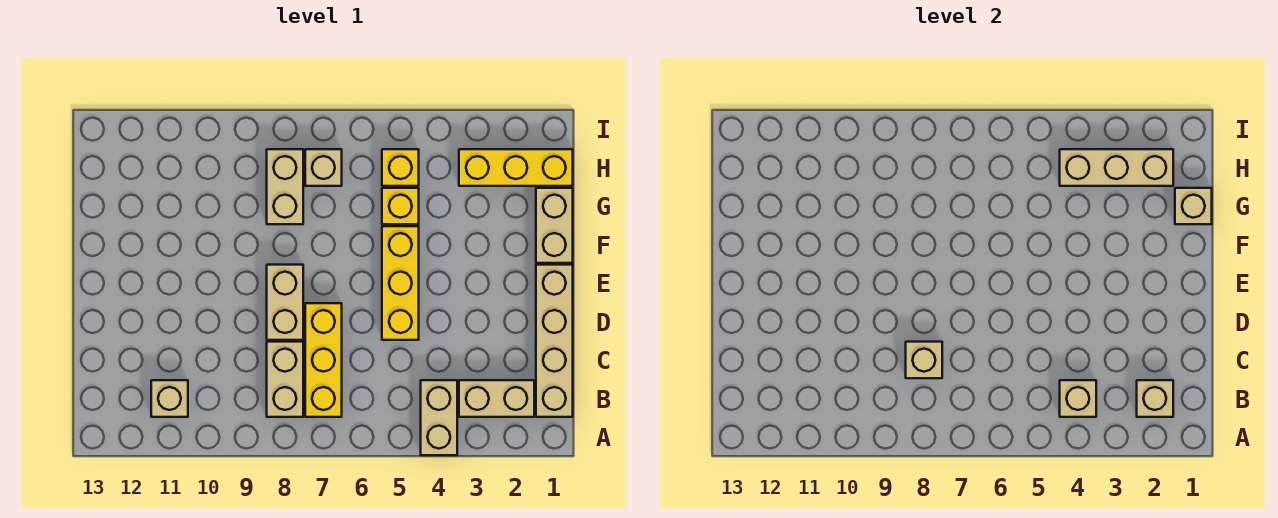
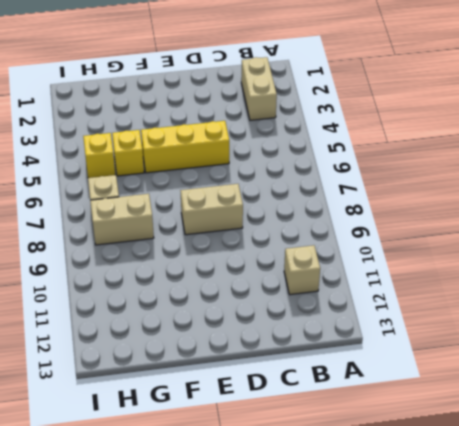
none -> tan brick A4:B4 level 1
none -> tan brick B1:E1 level 1
none -> yellow brick B7:D7 level 1

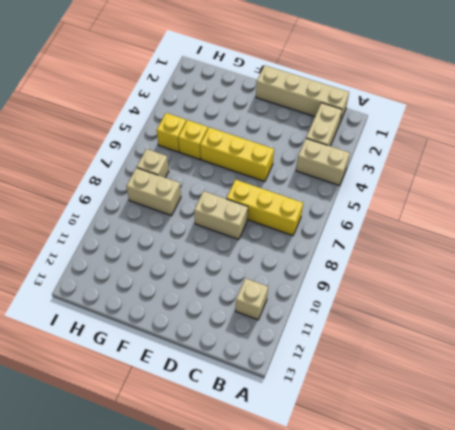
none -> tan brick B8:C8 level 1
none -> tan brick F1:G1 level 1
none -> yellow brick H1:H3 level 1

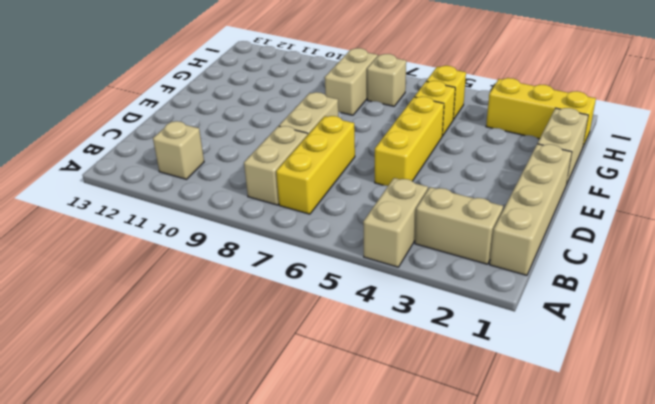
none -> tan brick B2 level 2
none -> tan brick B4 level 2
none -> tan brick C8 level 2

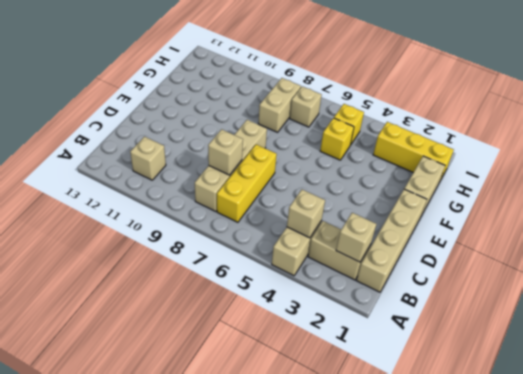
none -> yellow brick D5:F5 level 1
none -> tan brick G1 level 2
none -> tan brick H2:H4 level 2

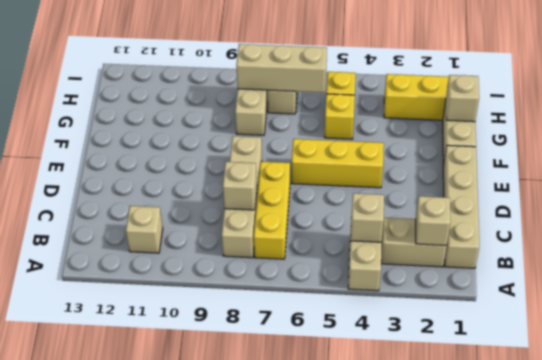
yellow brick E4:E6 level 1 -> yellow brick D5:F5 level 1
tan brick H6:H8 level 2 -> tan brick H2:H4 level 2

